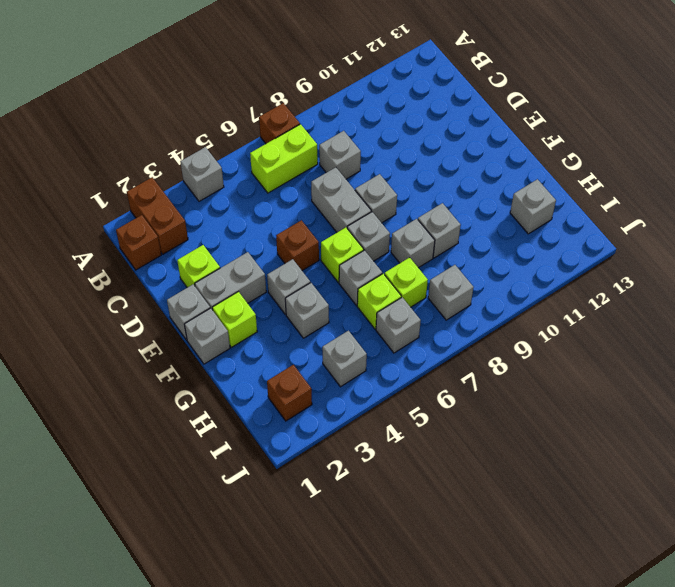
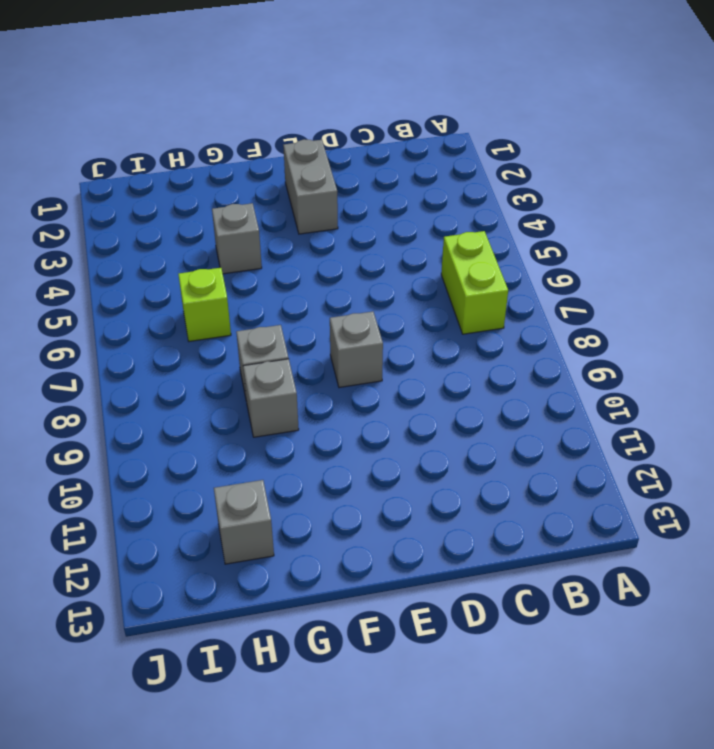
none -> brown brick A2:B2 level 1
none -> grey brick A4 level 1
none -> brown brick A7 level 1

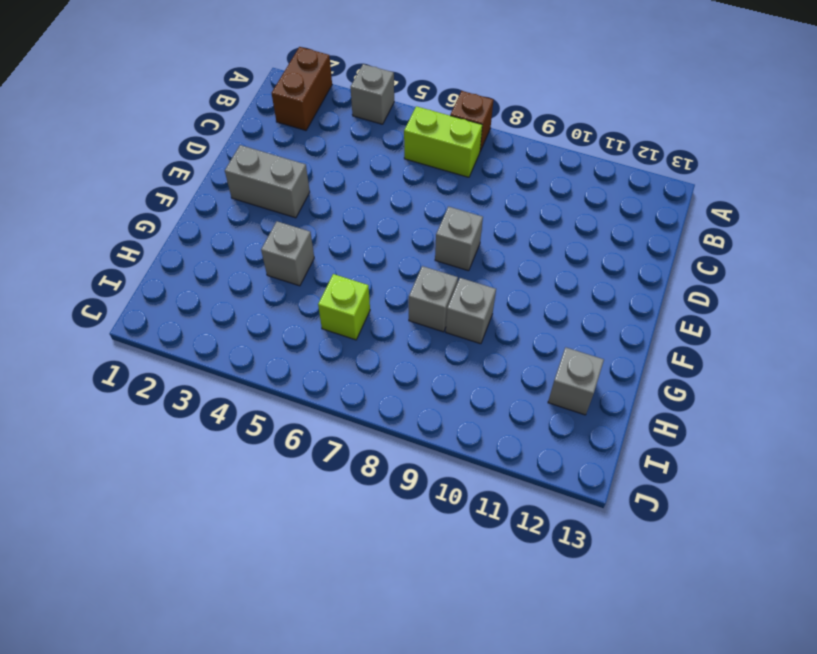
none -> brown brick B1 level 1
none -> grey brick C8 level 1
none -> lime brick D2 level 1

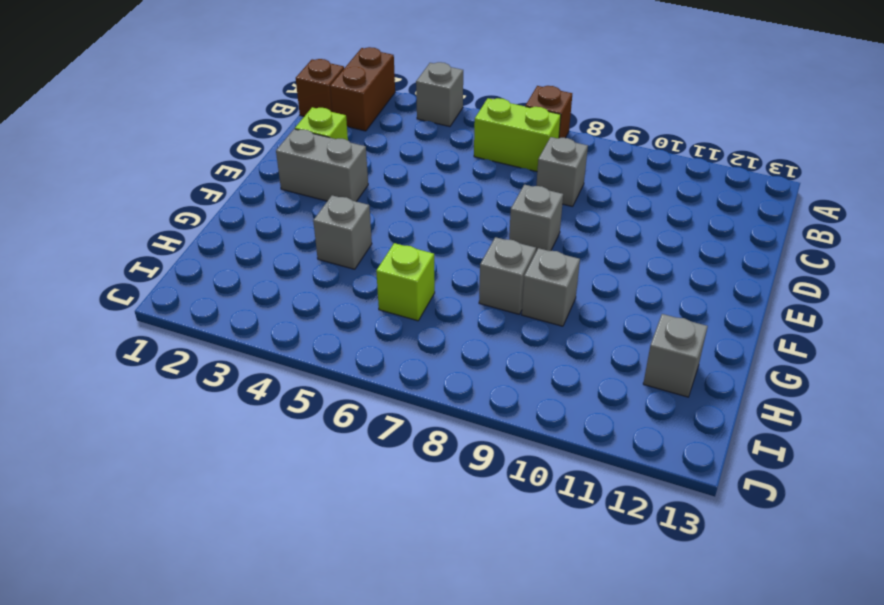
none -> grey brick D7:E7 level 1
none -> grey brick E1 level 1
none -> brown brick E5 level 1

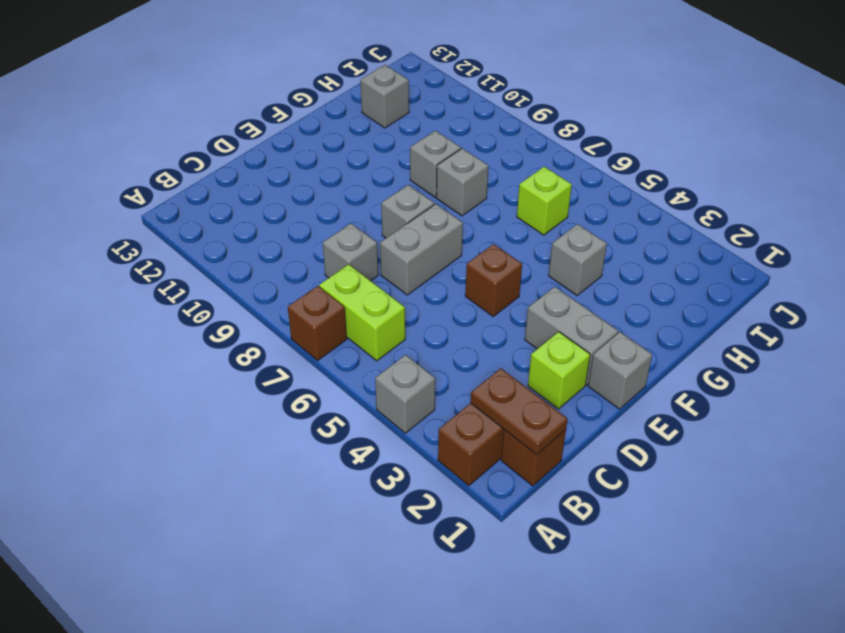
brown plate B1:B2 level 2 -> none
none -> grey brick F1 level 1
none -> lime brick F2 level 1
none -> grey brick F4 level 1

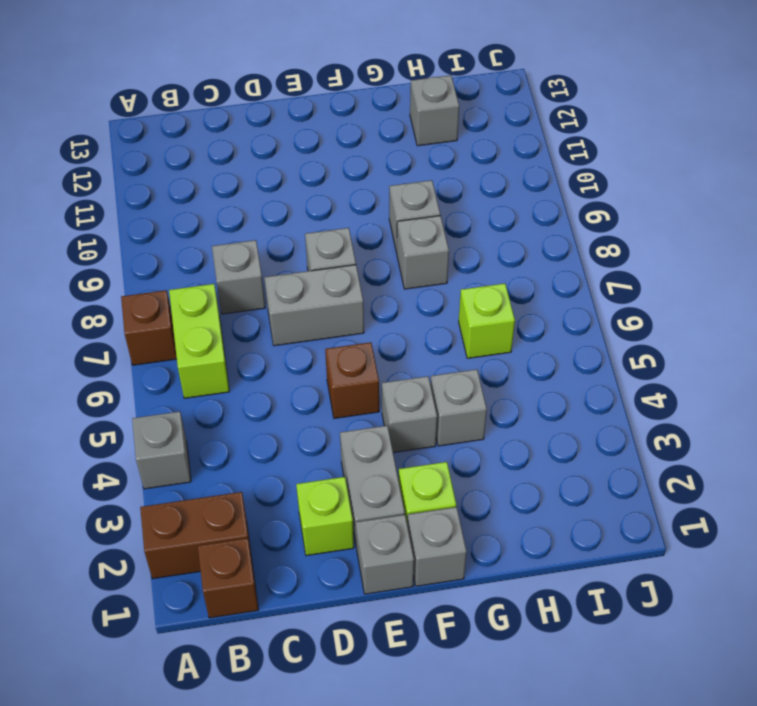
none -> lime brick F6 level 1
none -> grey brick F7 level 1
none -> grey brick G6 level 1

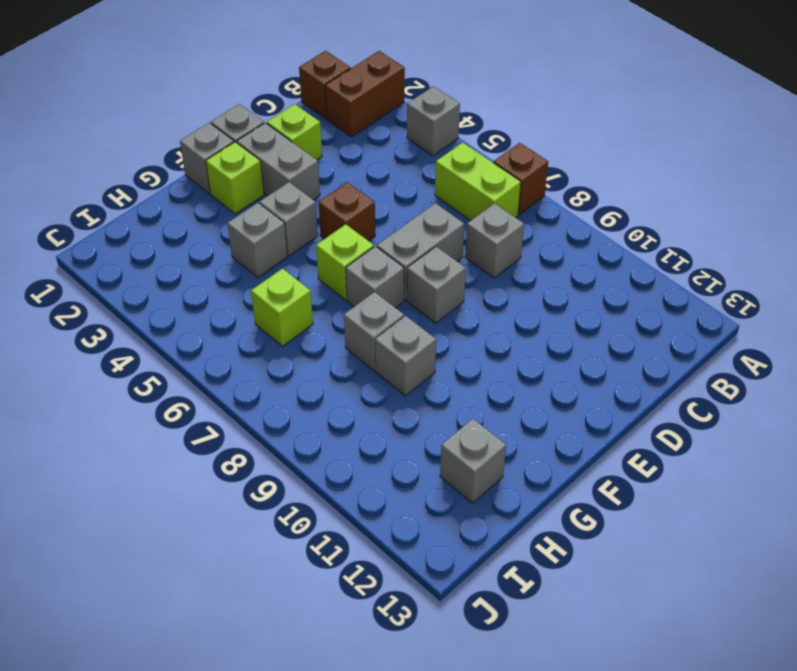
none -> grey brick G6 level 1
none -> lime brick H7 level 1
none -> brown brick I2 level 1

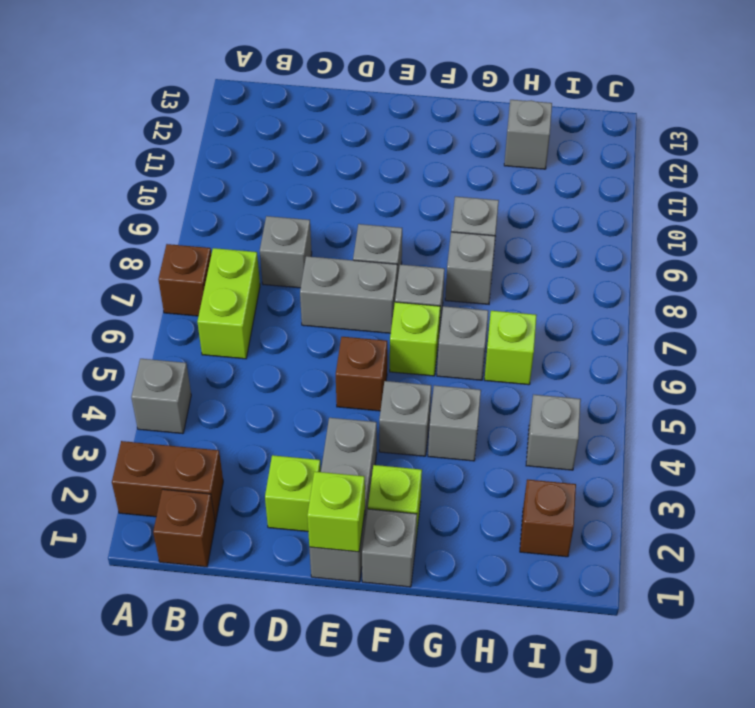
lime brick E1 level 2 -> lime brick H7 level 1
none -> grey brick I6 level 1
none -> grey brick I8 level 1

